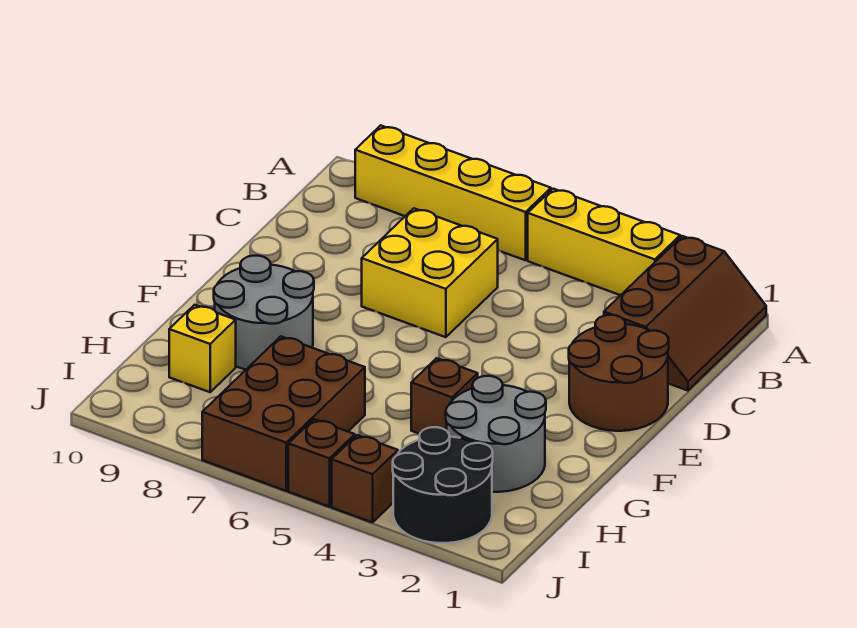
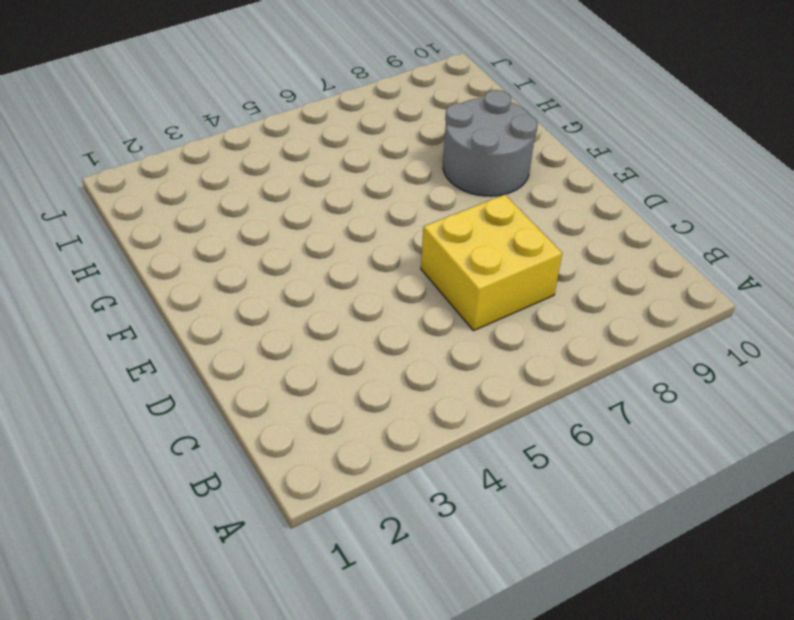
none -> brown slope A1:C2 level 1 top 2
none -> yellow brick A3:A5 level 1
none -> yellow brick A6:A9 level 1

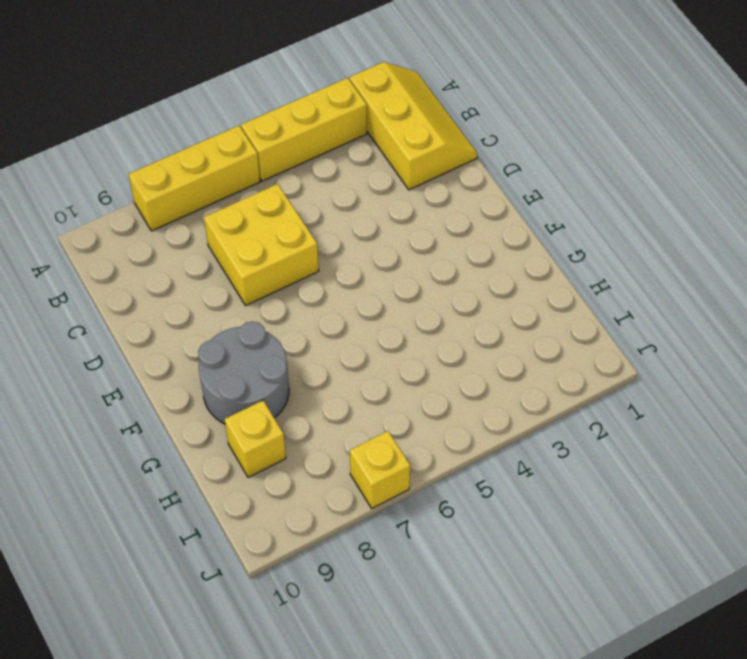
yellow slope A1:C2 level 1 top 2 -> brown slope A1:C2 level 1 top 2
yellow brick A6:A8 level 1 -> yellow brick A6:A9 level 1
yellow brick J7 level 1 -> brown brick H6:J7 level 1
none -> brown round brick D1:E2 level 1
none -> grey round brick G2:H3 level 1
none -> brown brick G4 level 1

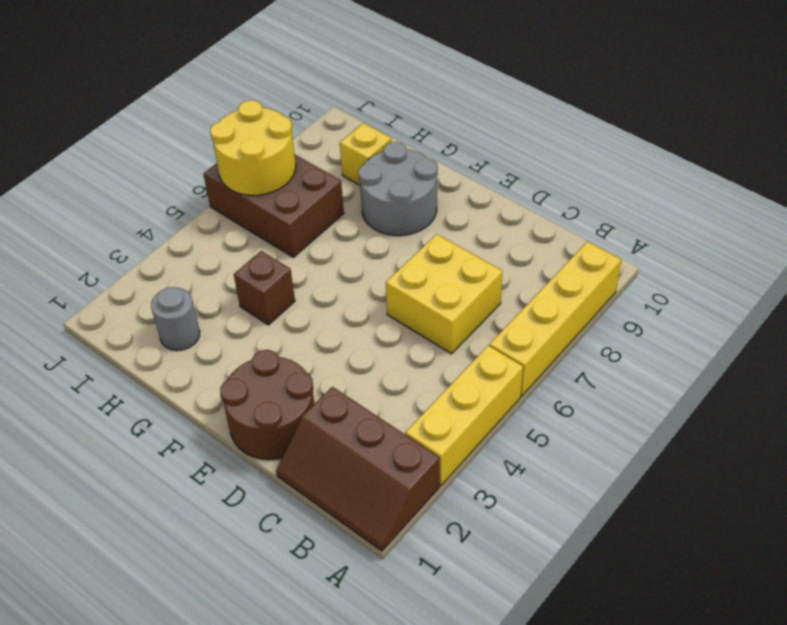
grey round brick H2 level 1 -> grey round brick G2:H3 level 1
yellow round brick I6:J7 level 2 -> none
none -> black round brick I2:J3 level 1
none -> brown brick J4 level 1
none -> brown brick J5 level 1

